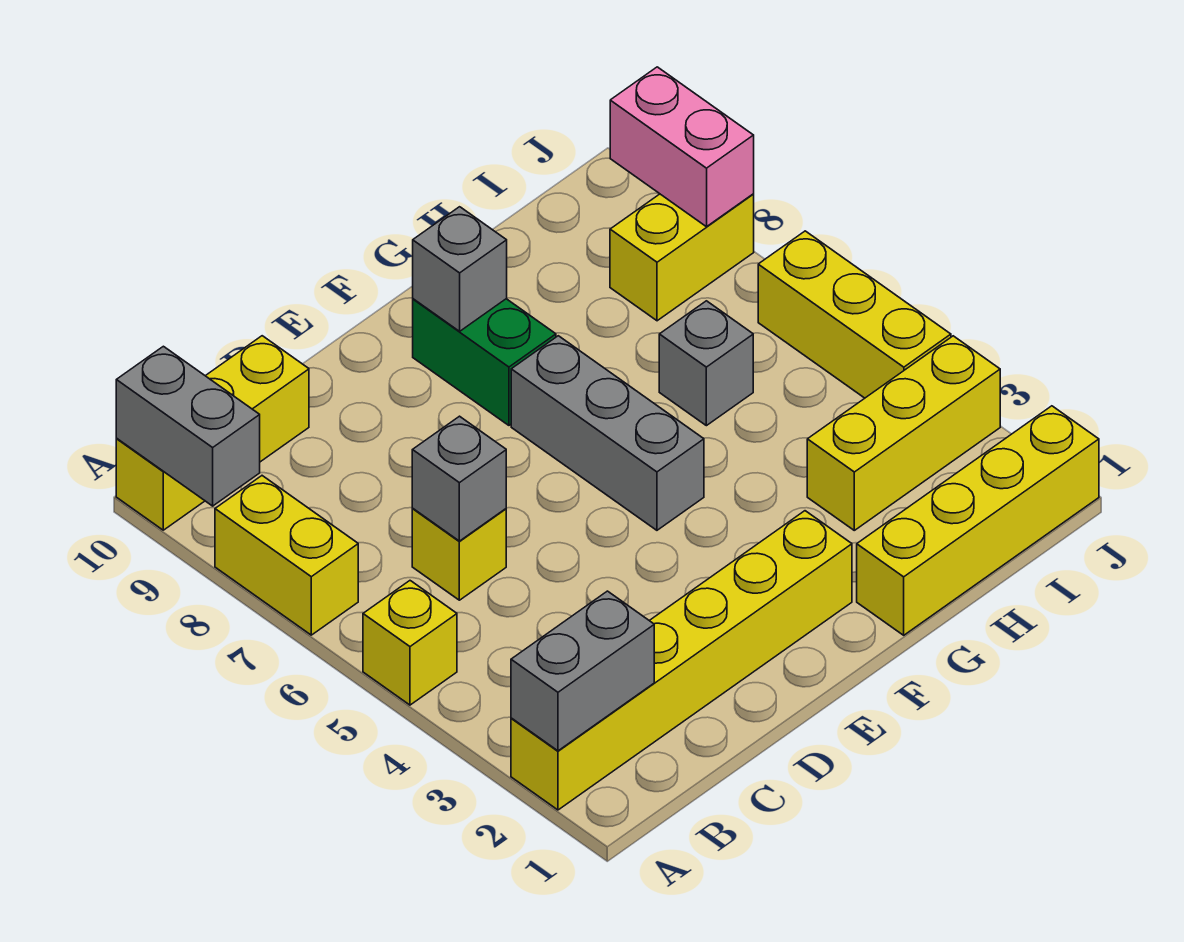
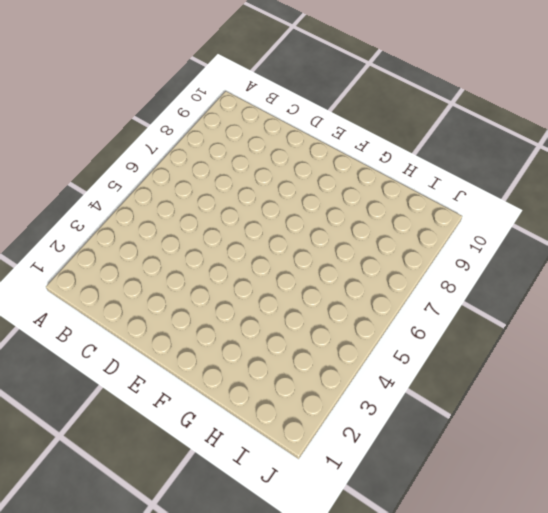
none -> yellow brick A2:F2 level 1
none -> yellow brick A5 level 1
none -> yellow brick A7:A8 level 1

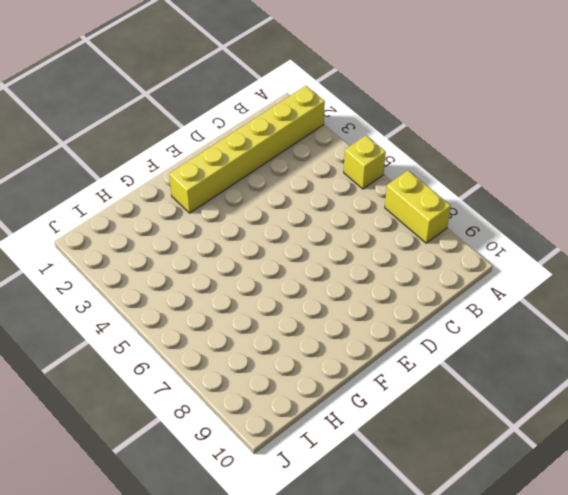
none -> yellow brick A10:C10 level 1
none -> yellow brick C6 level 1
none -> grey brick F5:F7 level 1

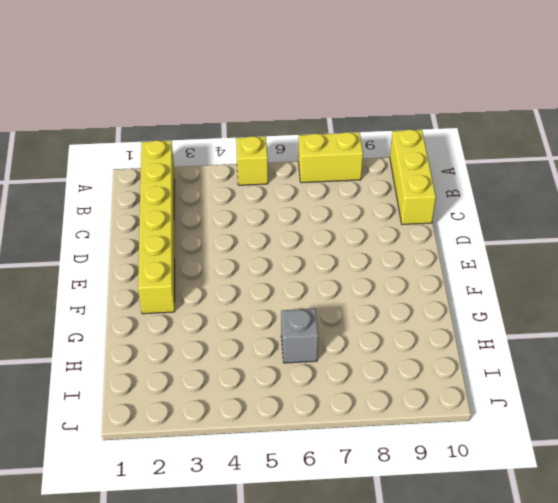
none -> yellow brick C6 level 1
none -> grey brick F5:F7 level 1
none -> green brick F8:F9 level 1

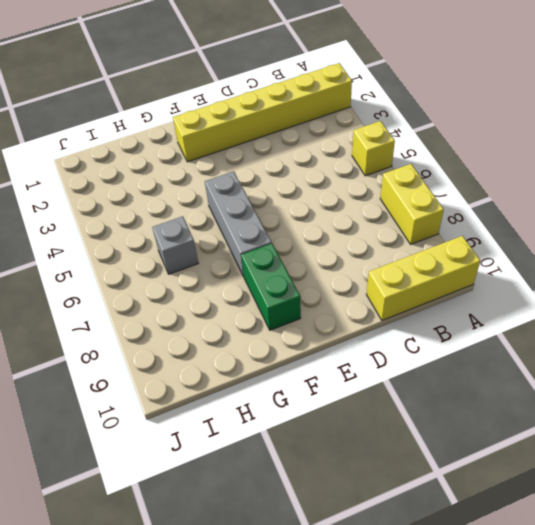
none -> yellow brick C6 level 1
none -> yellow brick G1:J1 level 1
none -> yellow brick H3:J3 level 1

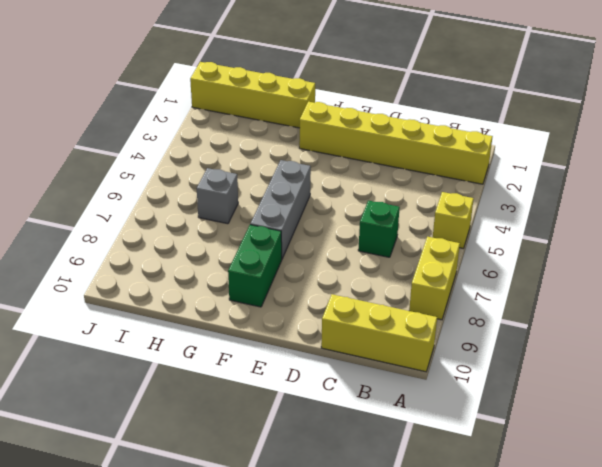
green brick C6 level 1 -> yellow brick C6 level 1
none -> yellow brick H3:J3 level 1
none -> yellow brick I8:J8 level 1
none -> yellow brick J4:J6 level 1

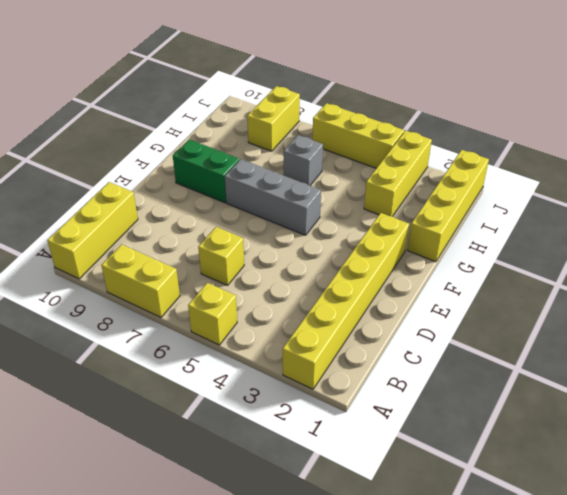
none -> grey brick A2:B2 level 2
none -> grey brick A9:A10 level 2
none -> grey brick C6 level 2

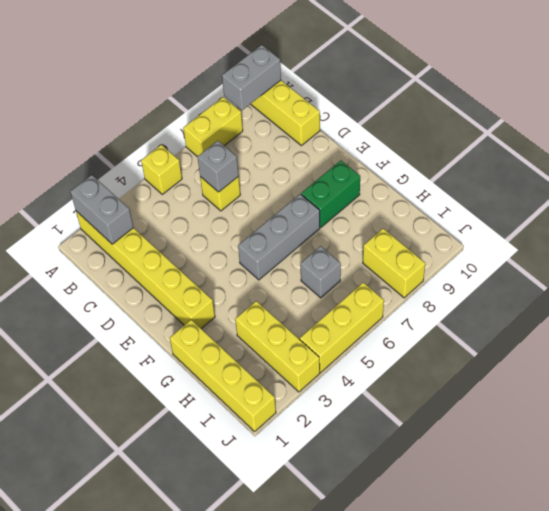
none -> grey brick F9 level 2
none -> pink brick J8:J9 level 2

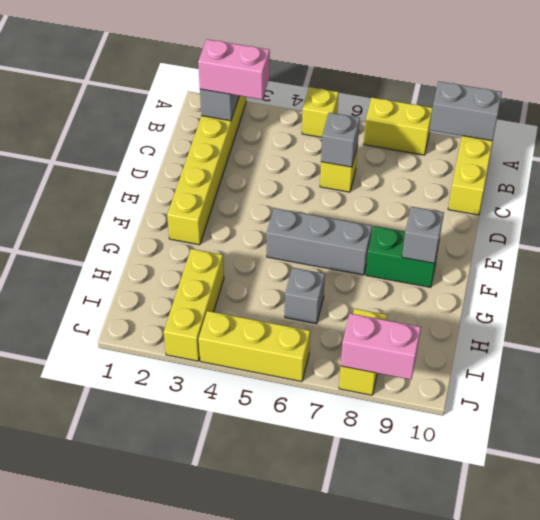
pink brick B2:B3 level 3 -> none
none -> yellow brick G1:J1 level 1

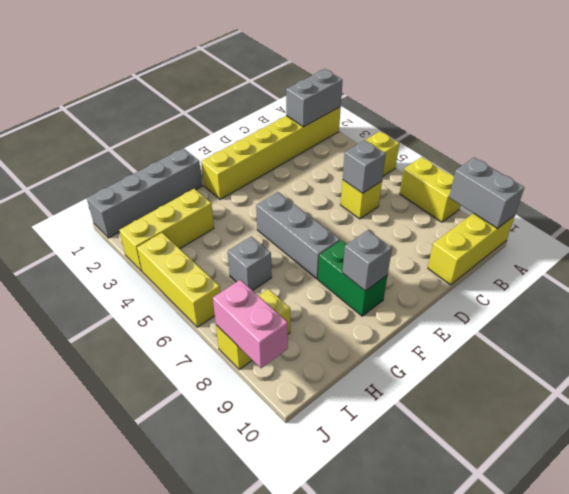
grey brick G1:J1 level 1 -> yellow brick G1:J1 level 1

